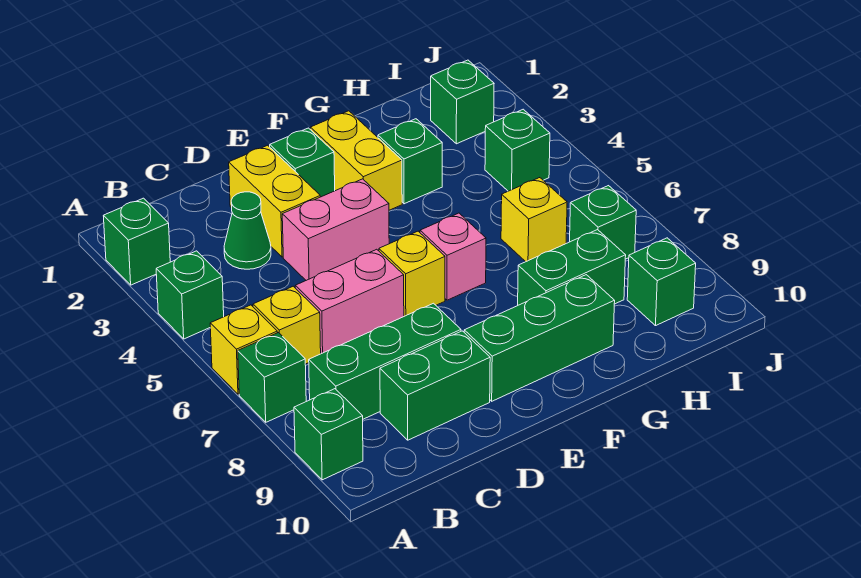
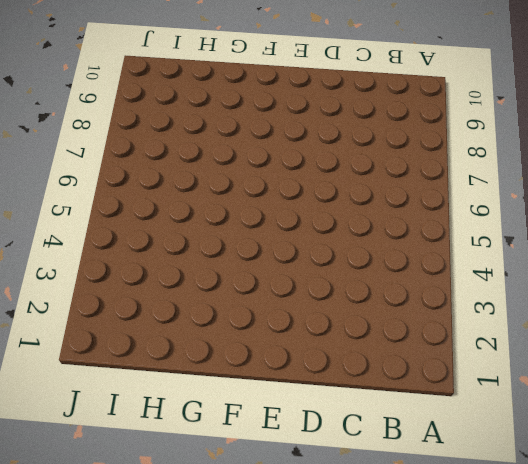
none -> green brick A2 level 1
none -> green brick A4 level 1
none -> yellow brick A6 level 1

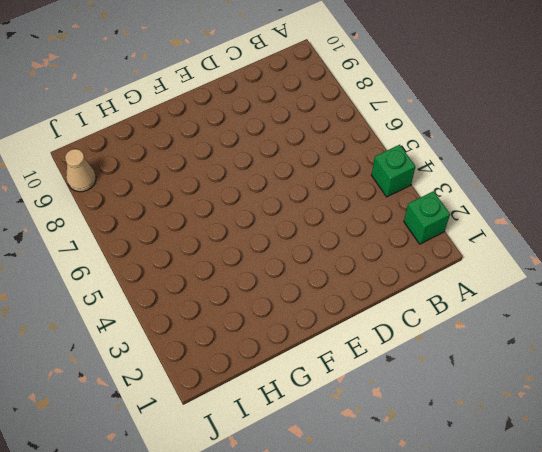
tan cone J9 level 1 -> none
none -> yellow brick A6 level 1
none -> green brick A7 level 1
none -> green brick A9 level 1

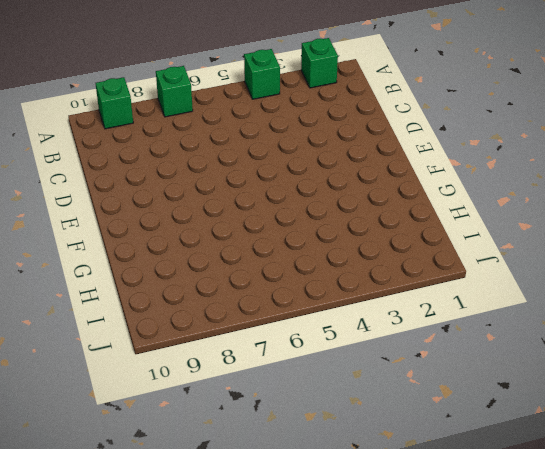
none -> yellow brick A6 level 1
none -> yellow brick B6 level 1
none -> green brick B8:D8 level 1

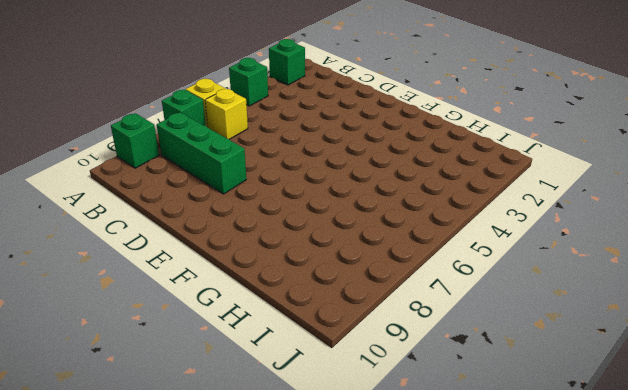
none -> green cone C3 level 1
none -> pink brick C6:D6 level 1
none -> green brick C9:D9 level 1

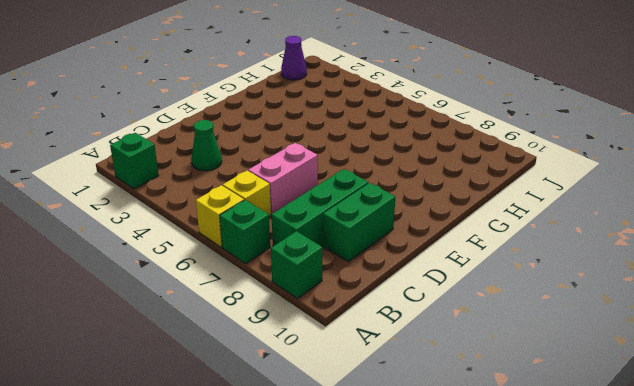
purple cone I1 level 1 -> none
none -> green brick A4 level 1
none -> yellow brick D2:D3 level 1
none -> pink brick D4:E4 level 1

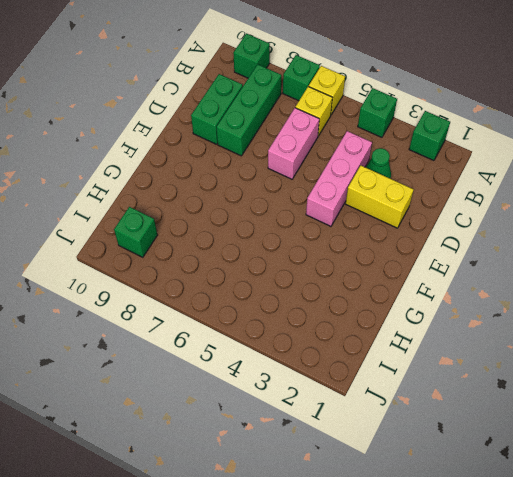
pink brick C4:E4 level 1 -> pink brick D4:E4 level 1
none -> green brick E2 level 1
none -> yellow brick E6 level 1
none -> green brick E9:G9 level 1

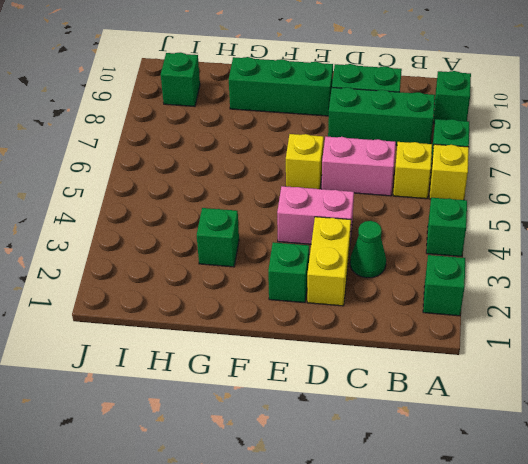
none -> yellow brick F2:F3 level 1
none -> pink brick F6 level 1
none -> green brick G8:H8 level 1

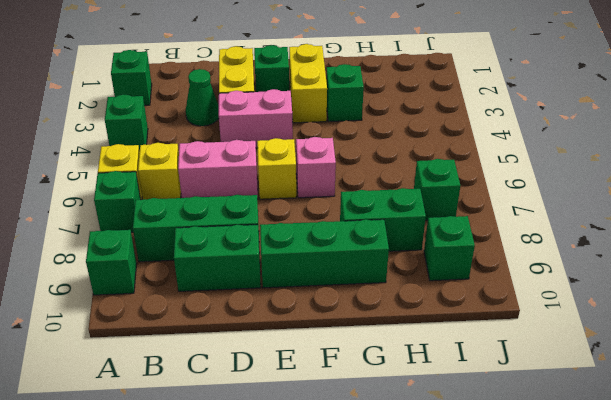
none -> yellow brick H6 level 1
none -> green brick I2 level 1
none -> green brick I4 level 1

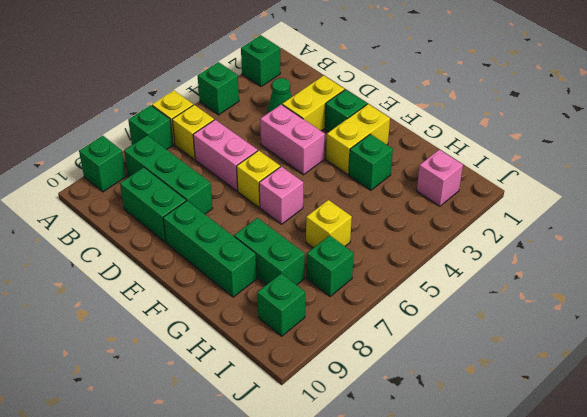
pink brick I2 level 1 -> green brick I2 level 1
none -> green brick I4 level 1

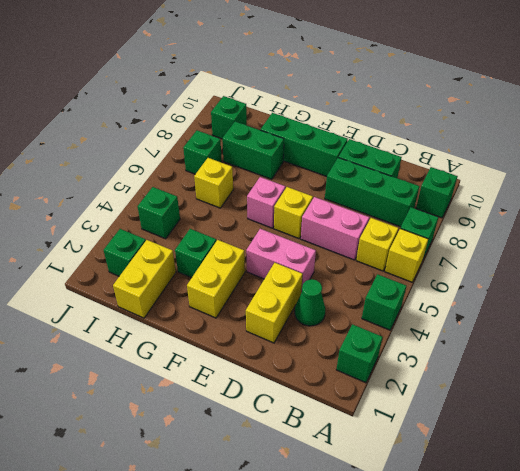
yellow brick H1:H2 level 1 -> none
none -> green brick E2 level 1

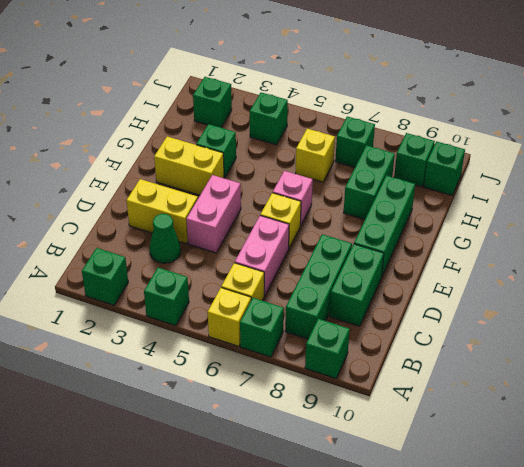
green brick I10 level 1 -> green brick E2 level 1

